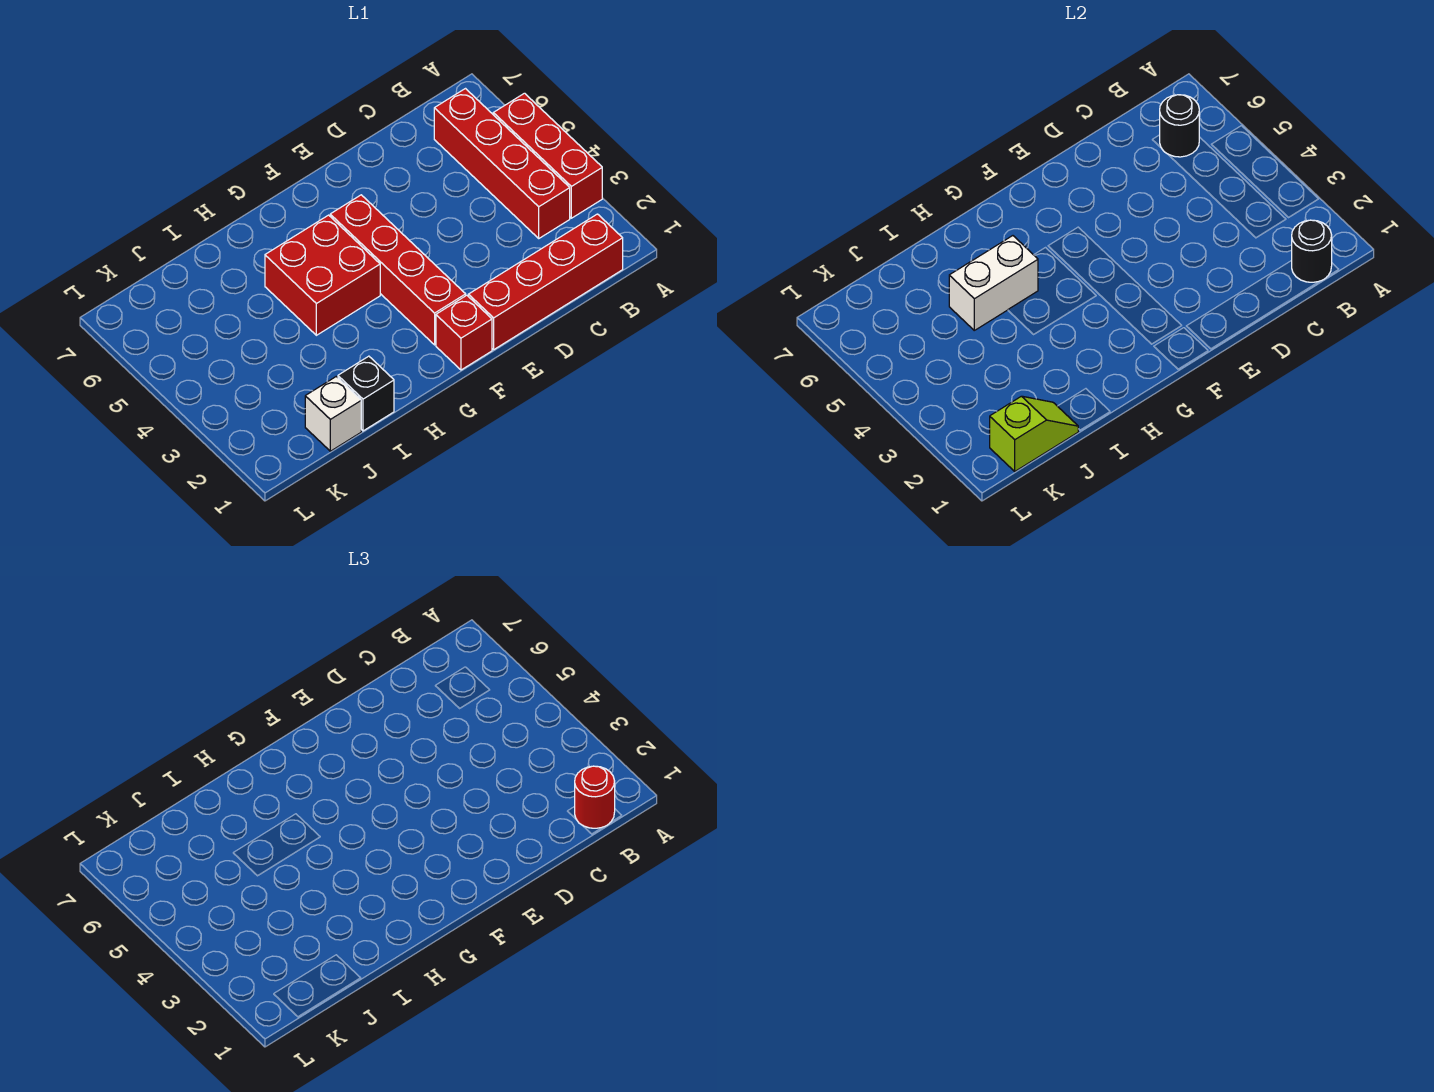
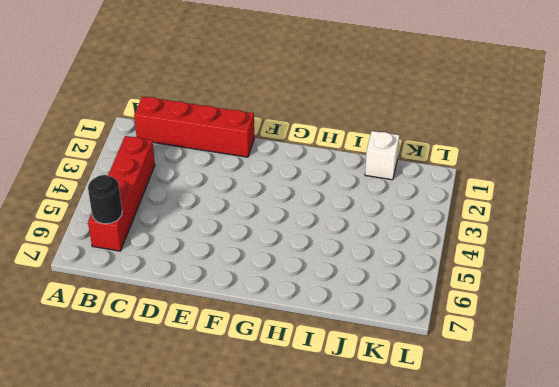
none -> red brick A3:A5 level 1
none -> red brick F1 level 1
none -> red brick F2:F5 level 1

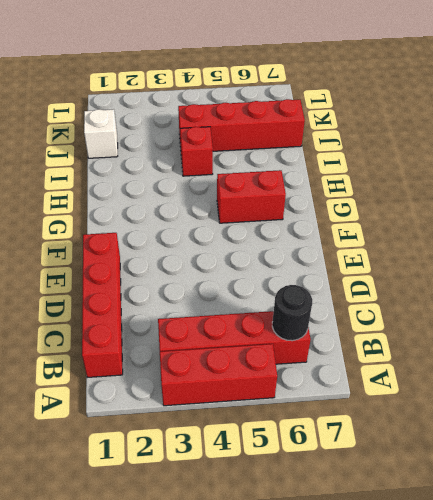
red brick G5:G6 level 1 -> red brick G4:H5 level 1
red brick I4 level 1 -> red brick F1 level 1
red brick J4:J7 level 1 -> red brick F2:F5 level 1
none -> black brick I1 level 1
none -> black round brick B1 level 2
none -> white brick H5:I5 level 2

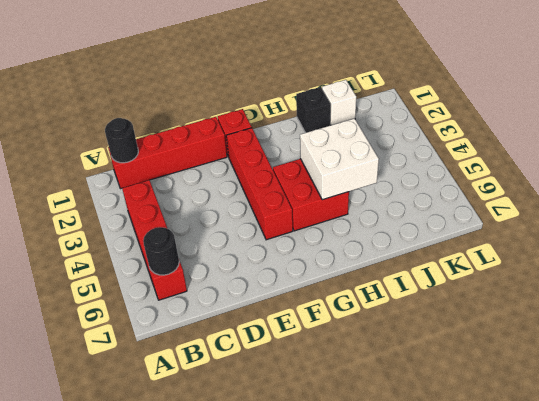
white brick H4:I5 level 2 -> white brick H5:I5 level 2
none -> red brick A3:A5 level 1
none -> lime slope J1:K1 level 2 top K
none -> red round brick B1 level 3

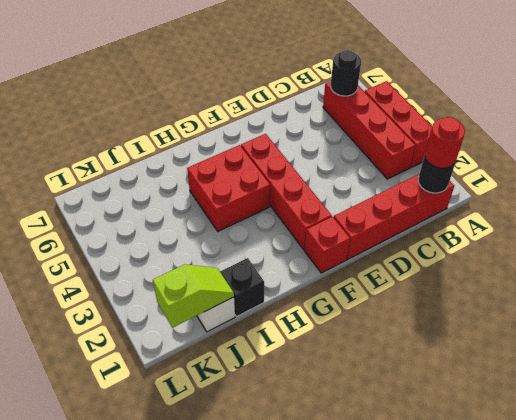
none -> white brick H5:I5 level 2

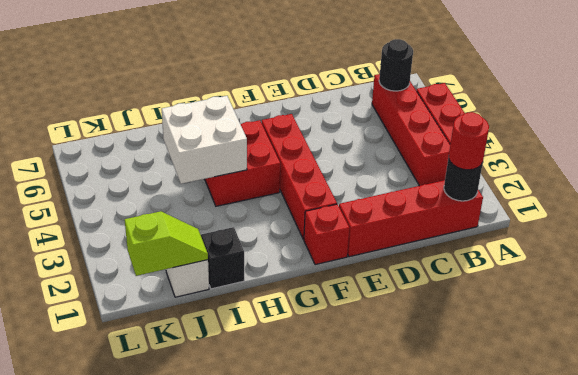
white brick H4:I5 level 2 -> white brick H5:I5 level 2

